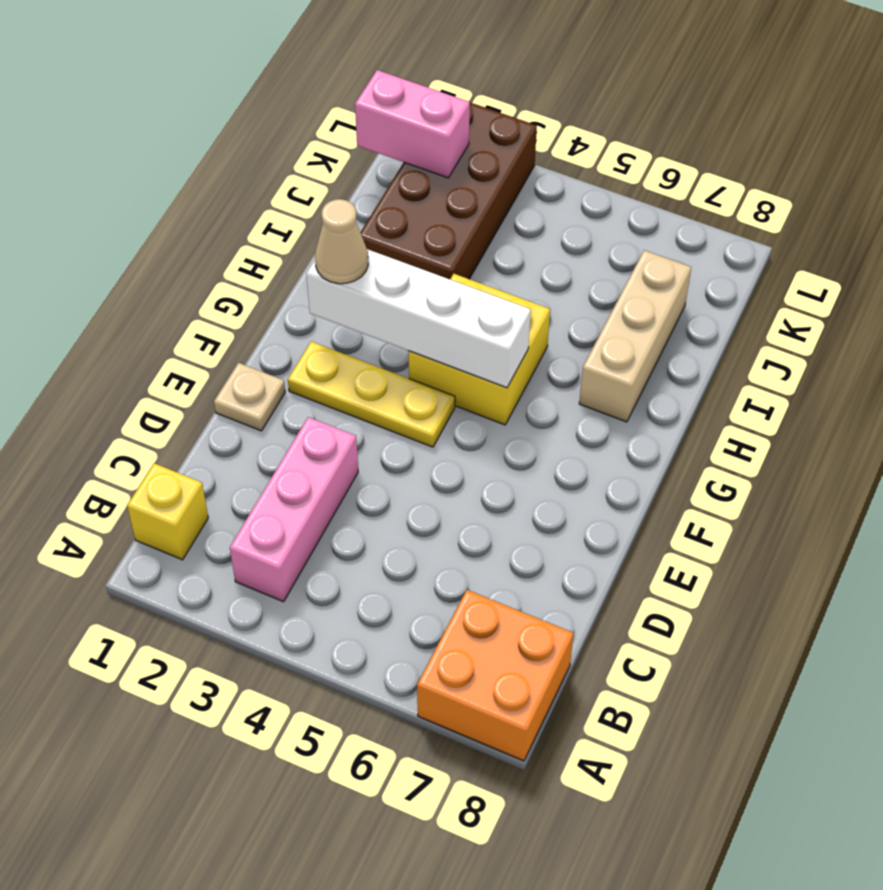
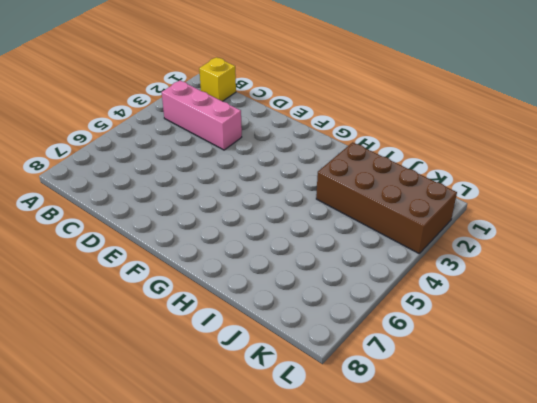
none -> orange brick A7:B8 level 1
none -> tan plate E1 level 1

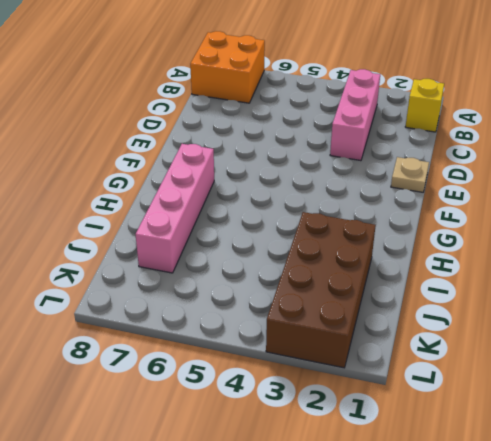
pink brick G7:J7 level 1 -> tan brick H7:J7 level 1
none -> yellow plate F2:F4 level 1
none -> yellow brick G4:H5 level 1

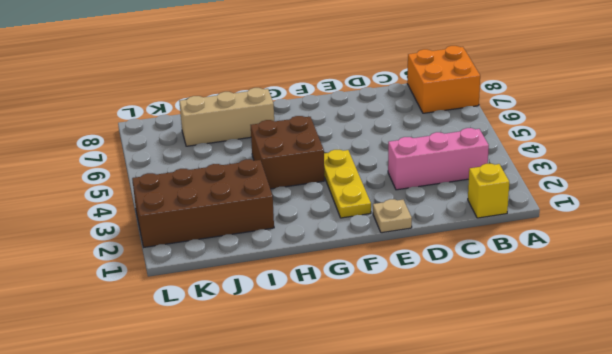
brown brick G4:H5 level 1 -> yellow brick G4:H5 level 1
none -> white brick G2:G5 level 2
none -> pink brick K1:K2 level 2

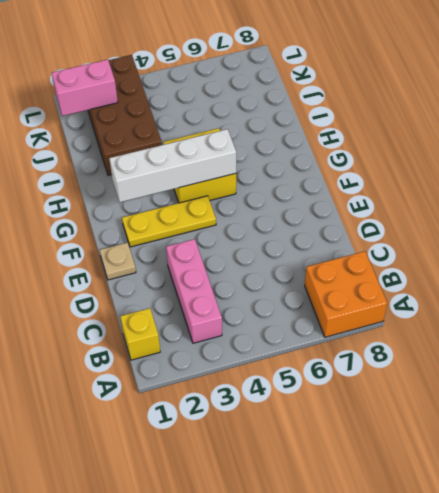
none -> tan brick H7:J7 level 1
none -> tan cone G2 level 3

